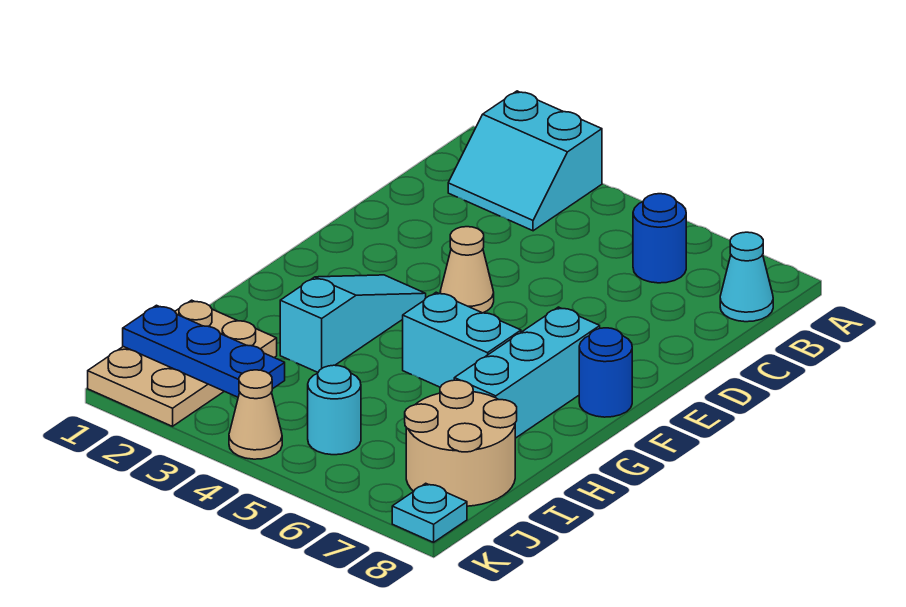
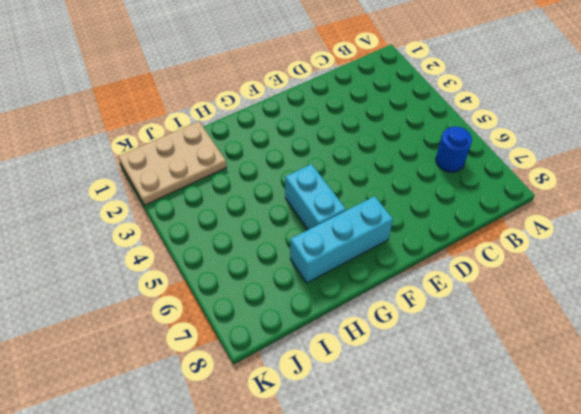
none -> cyan slope A2:B3 level 1 top A
none -> cyan cone B8 level 1
none -> tan cone E4 level 1

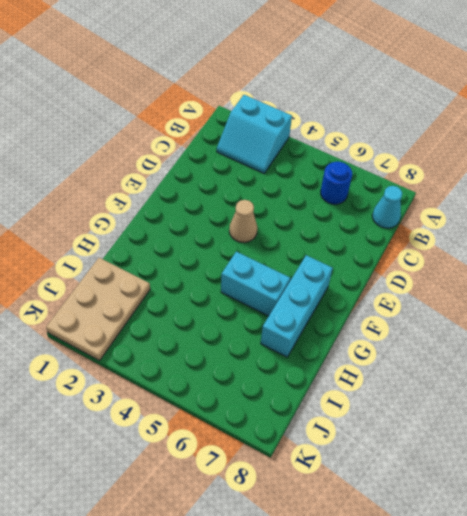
none -> cyan slope F3:H3 level 1 top H
none -> blue round brick F8 level 1
none -> tan round brick I7:J8 level 1

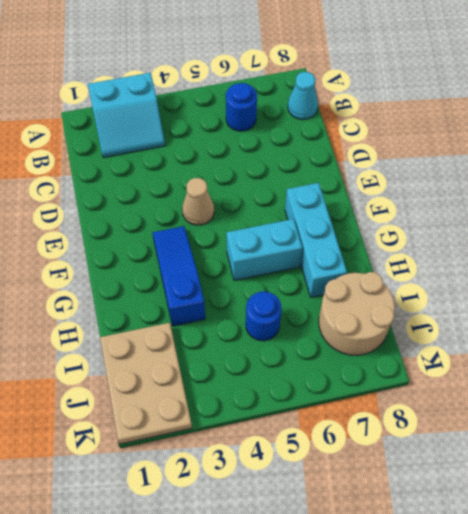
blue slope F3:H3 level 1 top H -> cyan slope F3:H3 level 1 top H
blue round brick I5 level 1 -> blue round brick F8 level 1
none -> cyan round brick J5 level 1
none -> tan cone K4 level 1
none -> cyan plate K8 level 1

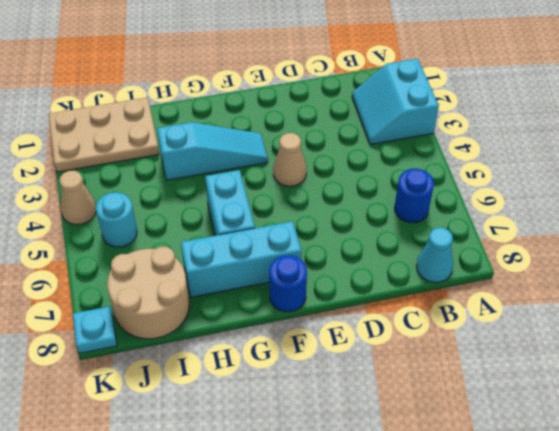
none -> blue plate J1:J3 level 2

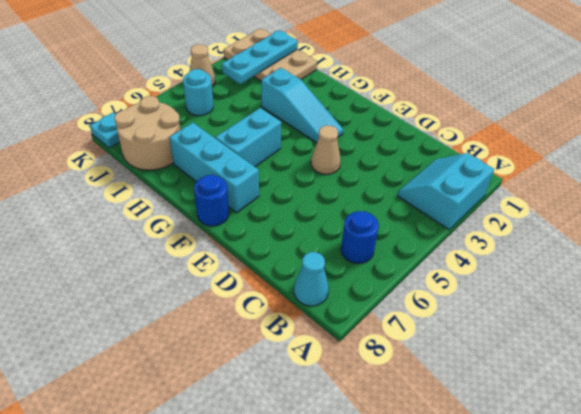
cyan plate J1:J3 level 2 -> blue plate J1:J3 level 2

